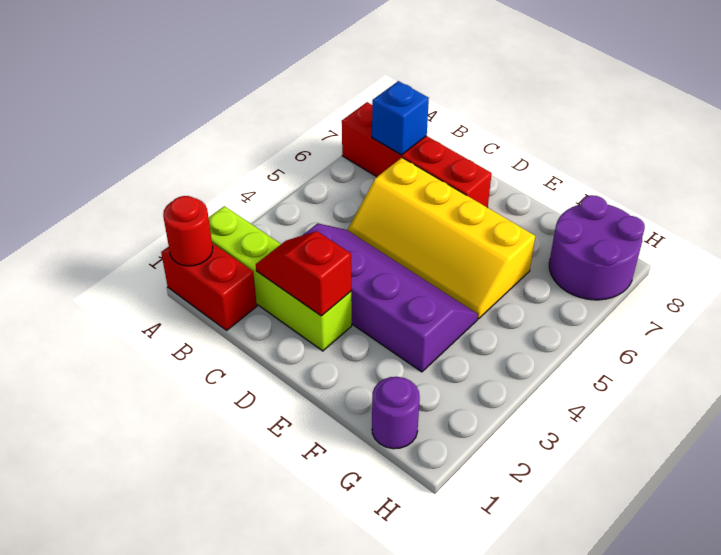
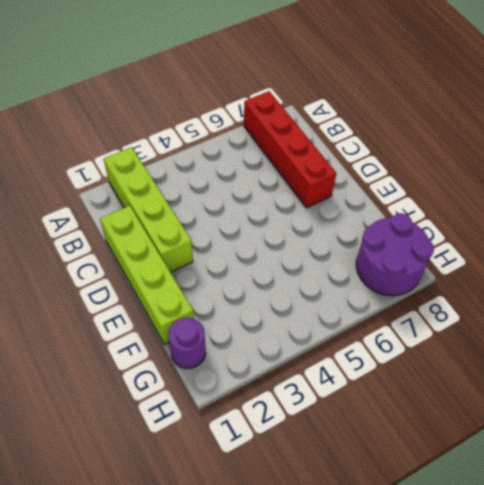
lime brick C1:F1 level 1 -> none
none -> red brick A1:B1 level 1
none -> purple slope C3:F4 level 1 top 3

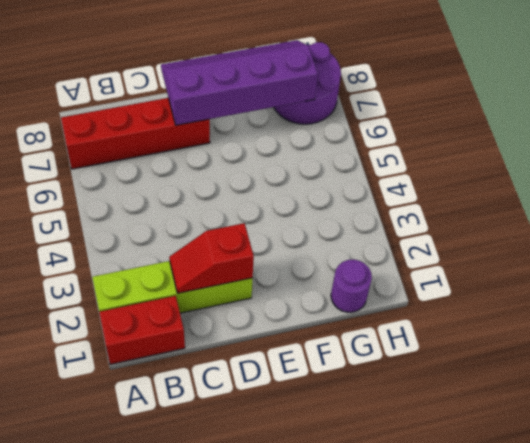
purple slope D7:G8 level 2 top 7 -> purple slope C3:F4 level 1 top 3
none -> yellow slope C5:F6 level 1 top 6
none -> red round brick A1 level 2

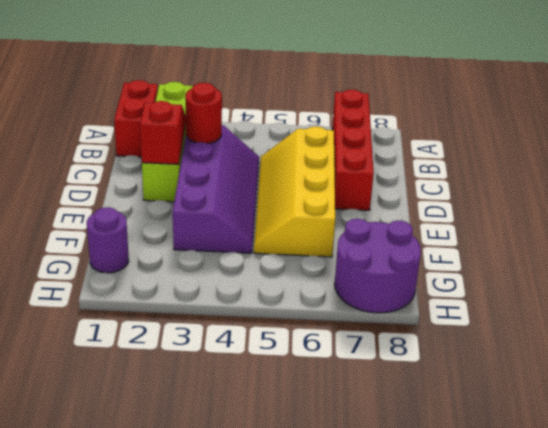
red round brick C3 level 2 -> red round brick A1 level 2
none -> blue brick B7 level 2

